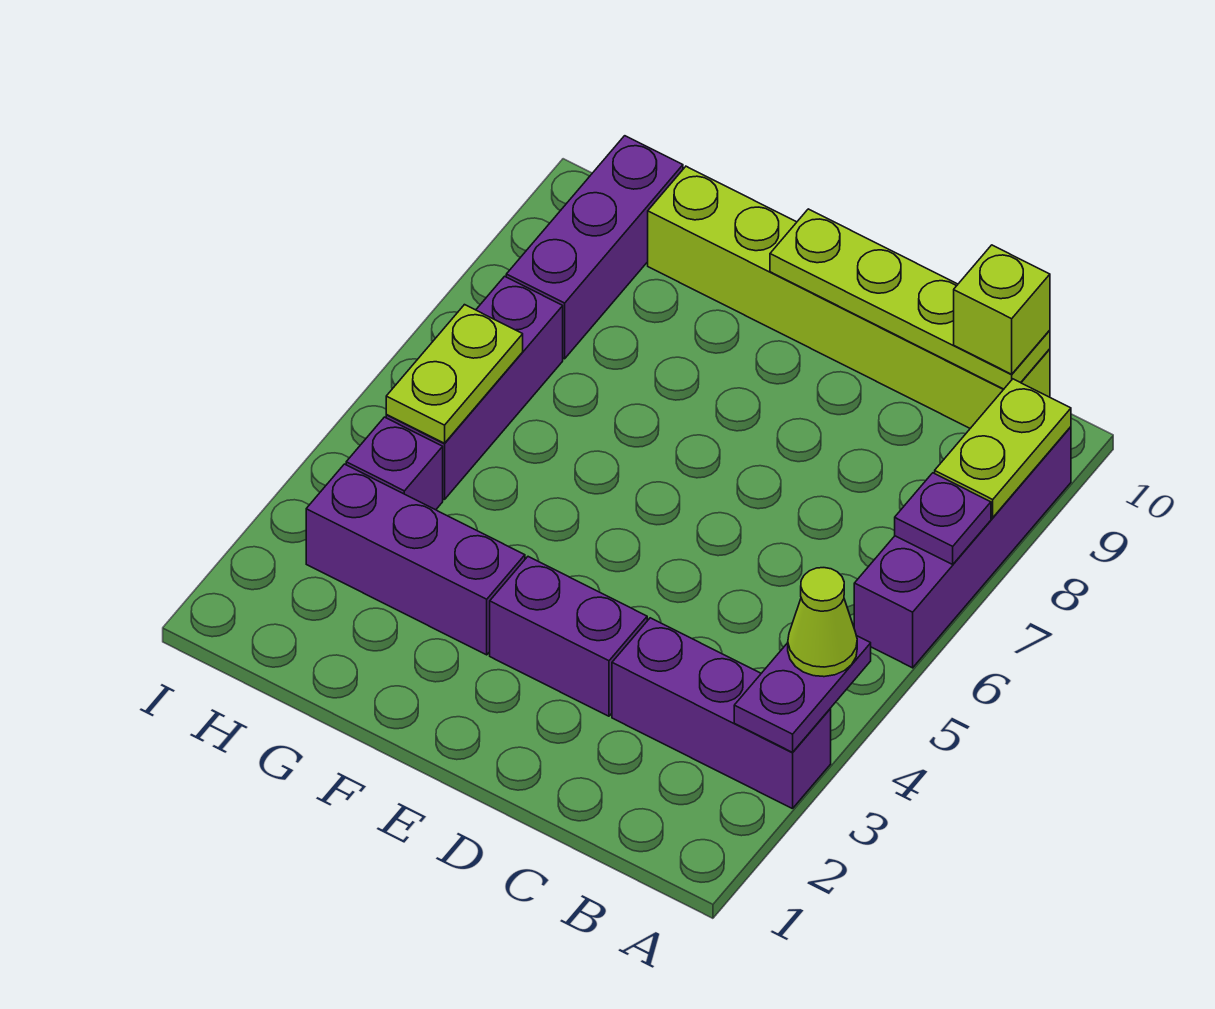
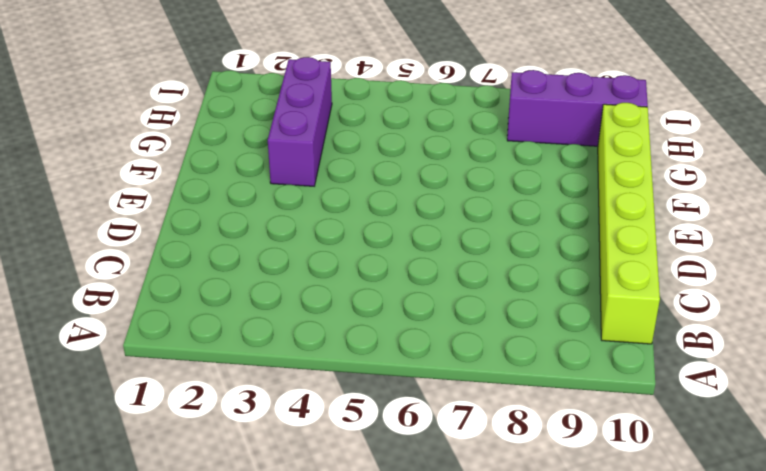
none -> purple brick A3:C3 level 1
none -> purple brick A6:A9 level 1
none -> purple brick D3:E3 level 1

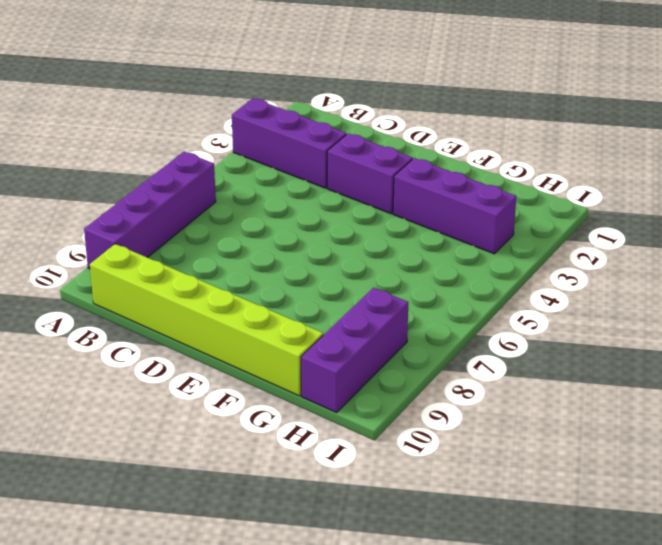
none -> purple brick H4 level 1
none -> purple brick H5:H7 level 1
none -> purple plate A3:A4 level 2

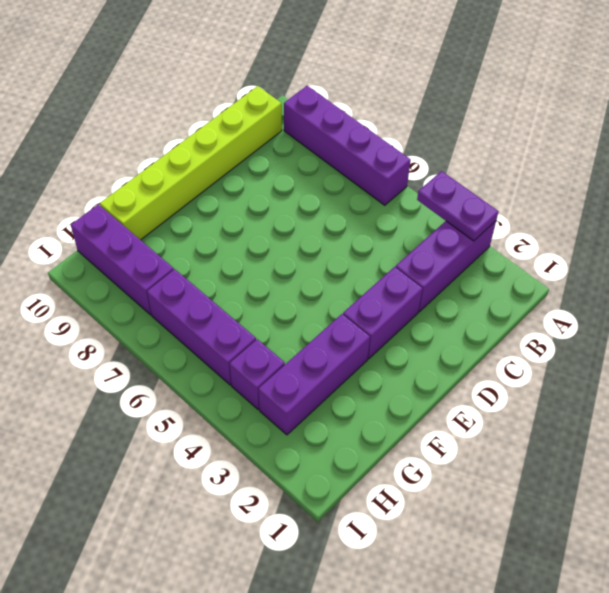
none -> purple plate A7 level 2
none -> lime plate A8:A9 level 2
none -> lime plate B10:E10 level 2

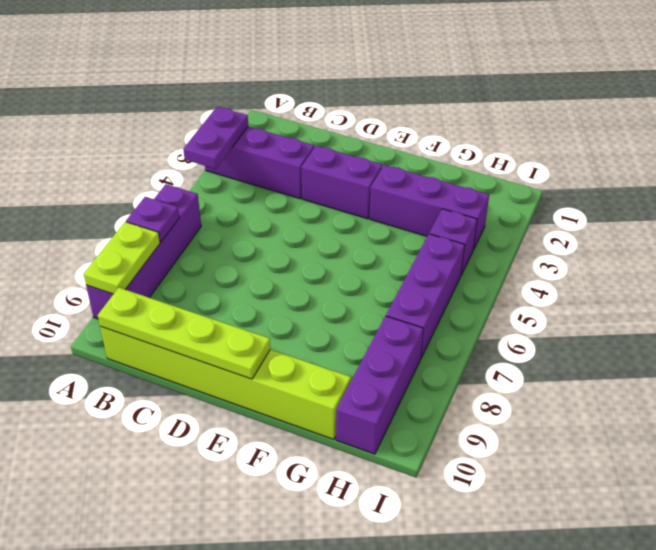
none -> lime plate H5:H6 level 2
none -> lime cone A4 level 3
none -> lime brick B10 level 3

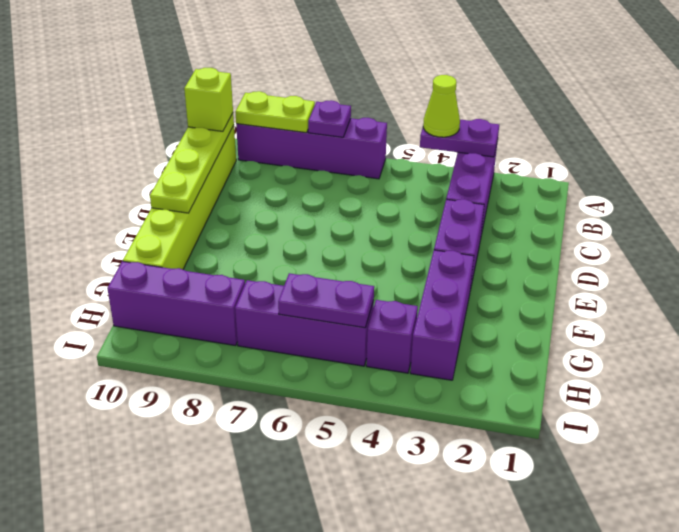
purple plate H5:H6 level 2 -> lime plate H5:H6 level 2

